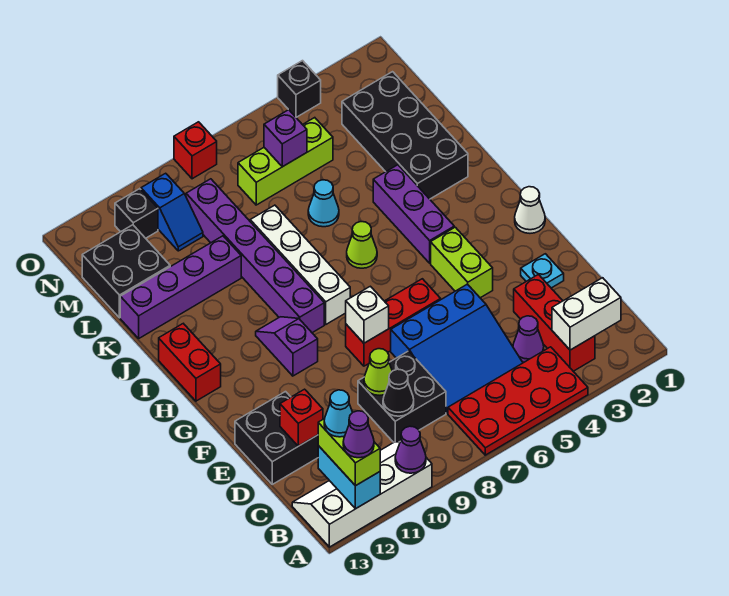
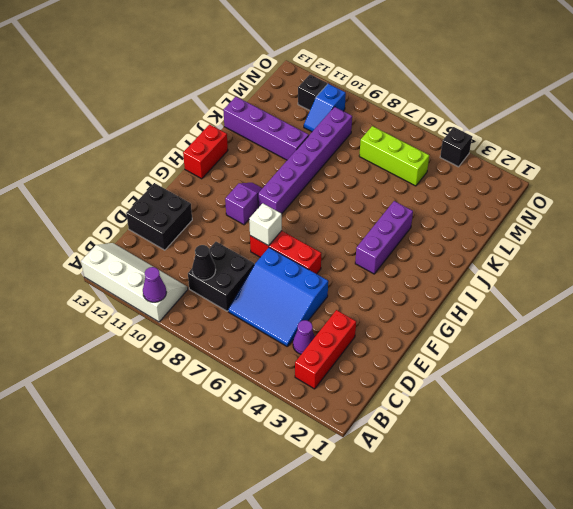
none -> red plate A4:B7 level 1
none -> cyan plate E2 level 1
none -> lime brick F4:G4 level 1
none -> white cone G1 level 1

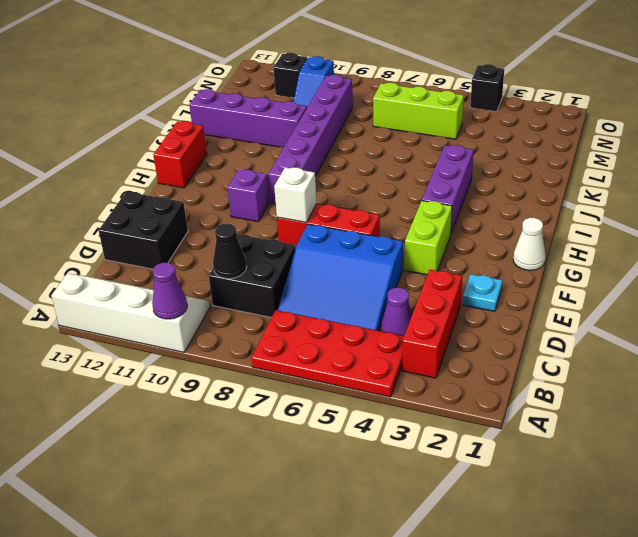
none -> white brick H8:K8 level 1
none -> lime cone I6 level 1
none -> black brick J2:M3 level 1
none -> cyan cone K6 level 1

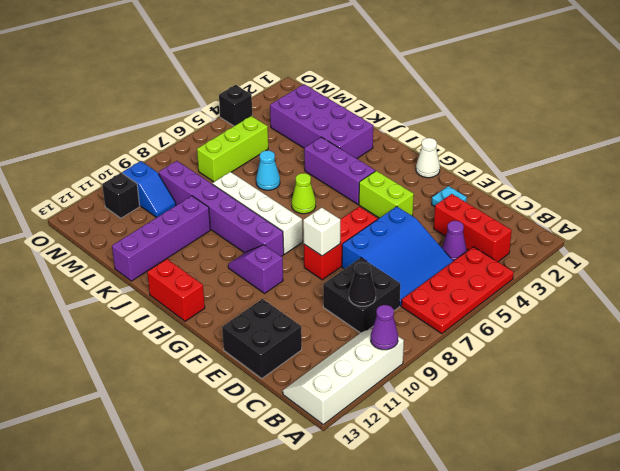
purple brick J2:M3 level 1 -> black brick J2:M3 level 1
none -> black brick L12:M13 level 1
none -> red brick O8 level 1
none -> cyan brick A12:B12 level 2
none -> white brick B2:B3 level 2

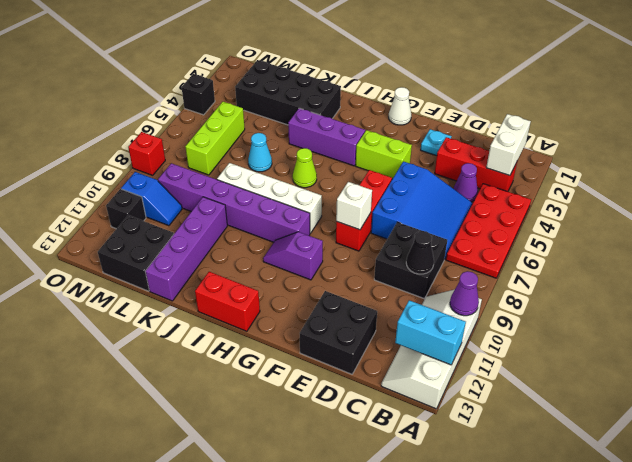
none -> lime cone D9 level 2
none -> red brick D12 level 2
none -> purple brick M6 level 2
none -> lime brick A12:B12 level 3

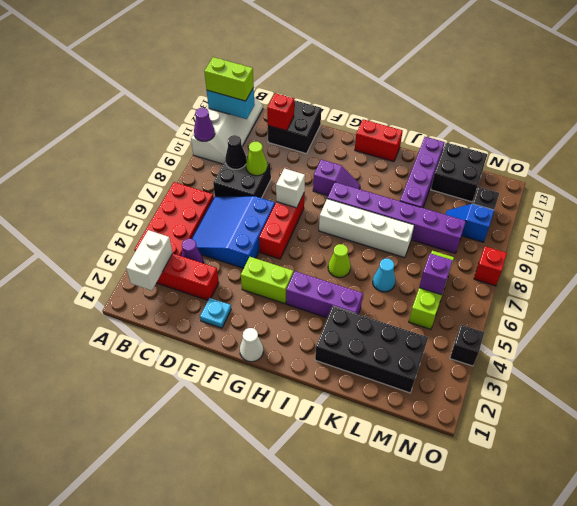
none -> purple cone A12 level 4
none -> cyan cone B12 level 4

